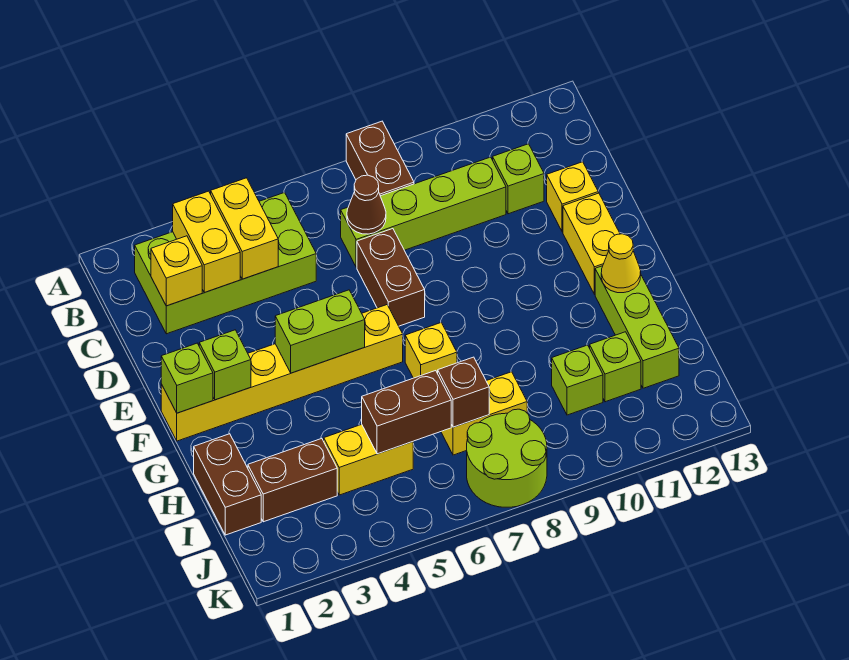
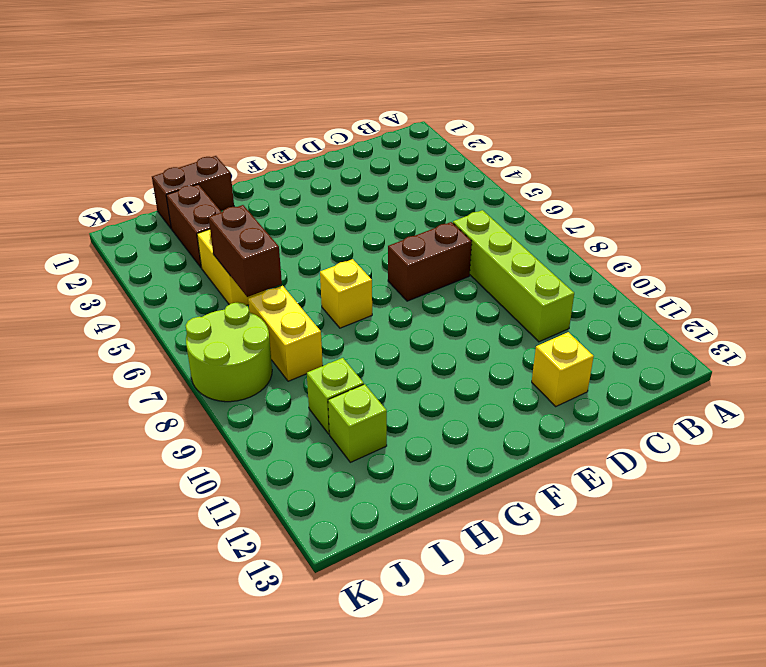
none -> brown brick A8:B8 level 1
none -> lime brick B2:C5 level 1
none -> lime brick C11 level 1

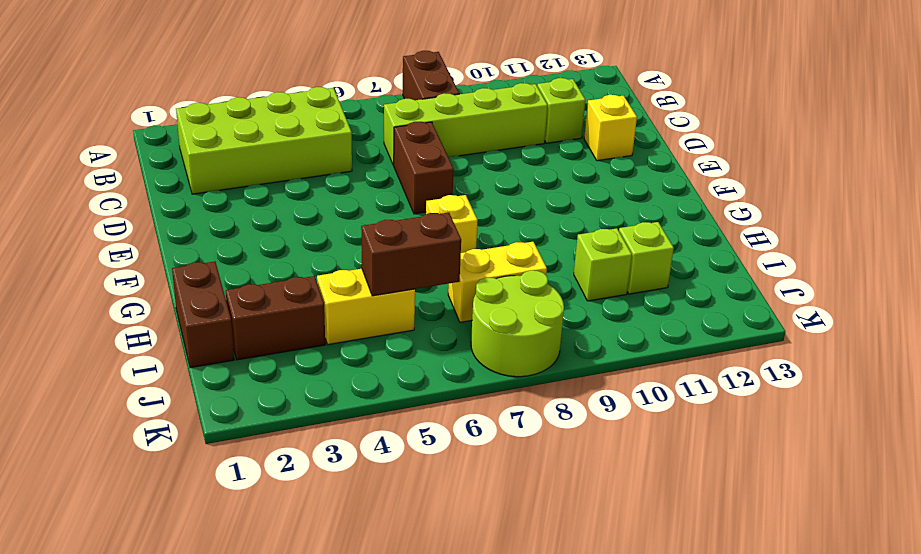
none -> yellow brick E12:F12 level 1
none -> yellow brick F1:F6 level 1
none -> lime brick G12:I12 level 1

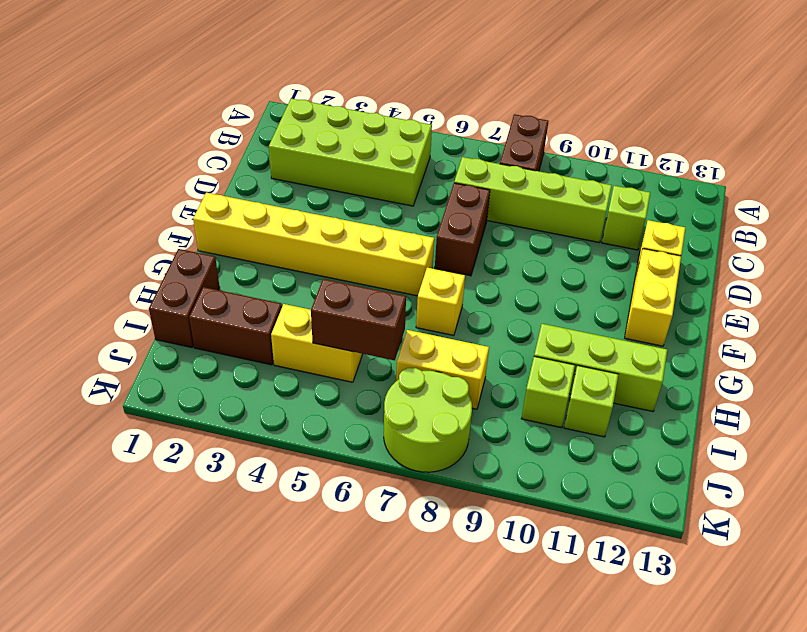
lime brick H10:H12 level 1 -> lime brick G12:I12 level 1
none -> yellow brick B3:C3 level 2
none -> yellow brick B4:C4 level 2
none -> yellow brick C2 level 2

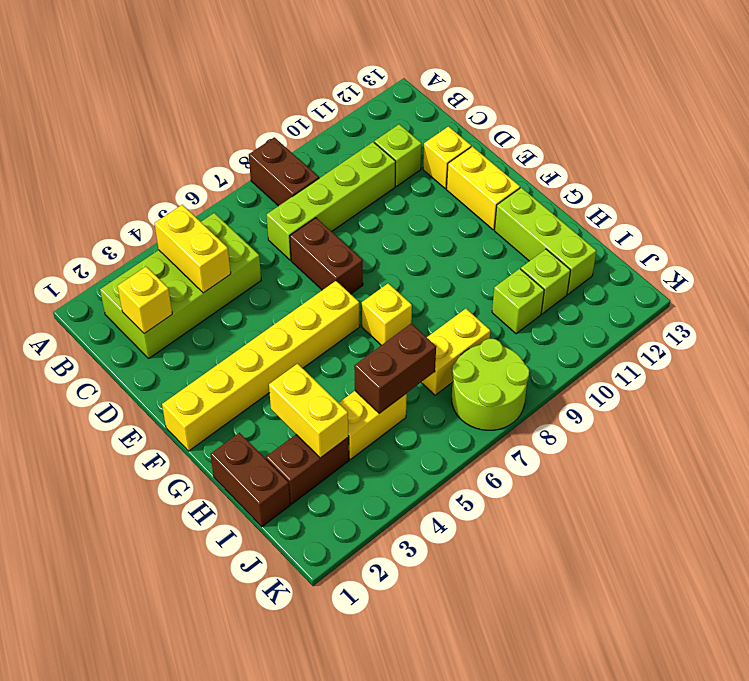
yellow brick H3:I3 level 2 -> yellow brick B3:C3 level 2
none -> brown cone C7 level 2
none -> lime brick F1 level 2
none -> lime brick F2 level 2

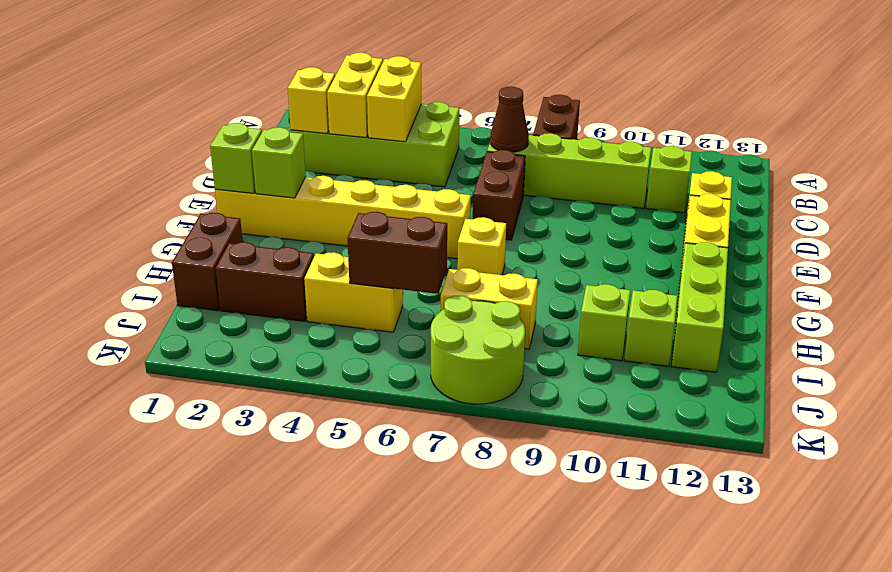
none -> lime brick F4:F5 level 2
none -> yellow cone G12 level 2
none -> brown brick I7 level 2

